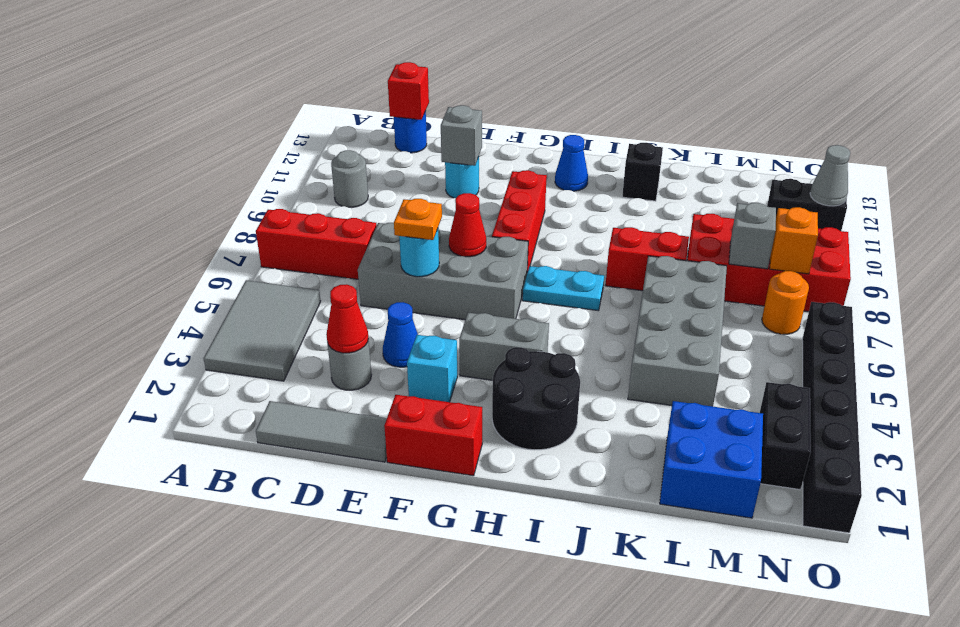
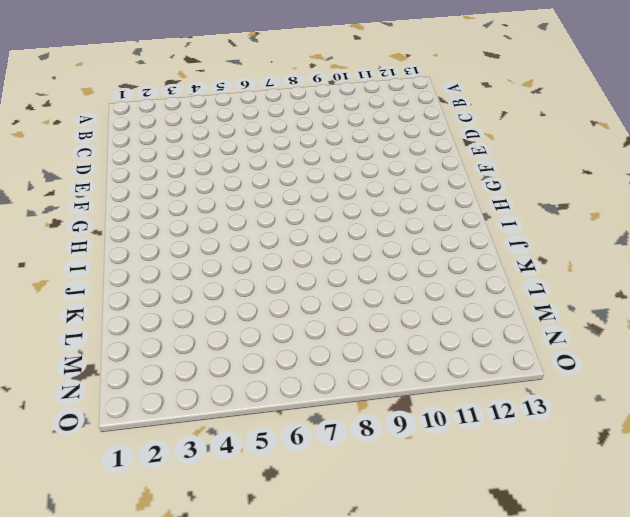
none -> grey tile A3:B5 level 1
none -> red brick A7:C7 level 1
none -> grey round brick B10 level 1
none -> grey tile C1:E1 level 1

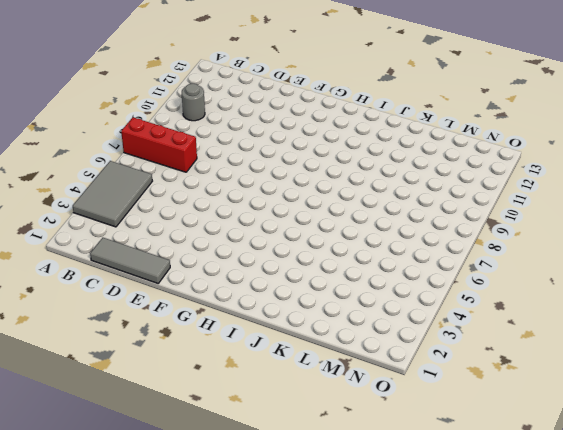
none -> blue round brick C13 level 1
none -> grey round brick D3 level 1
none -> grey brick D6:G7 level 1
none -> blue cone E4 level 1

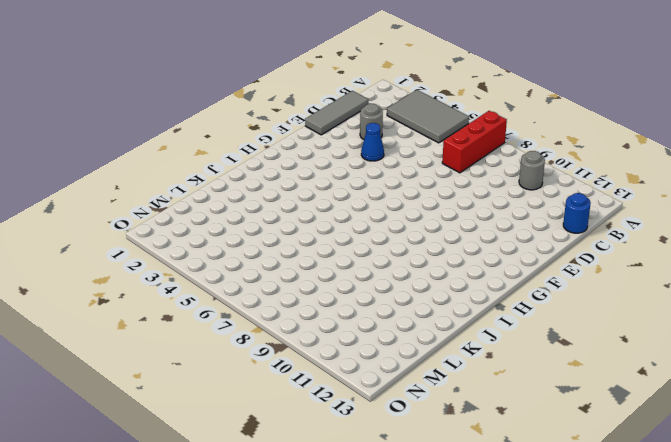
none -> grey brick D6:G7 level 1
none -> cyan round brick E11 level 1
none -> red brick F1:G1 level 1
none -> cyan brick F3 level 1

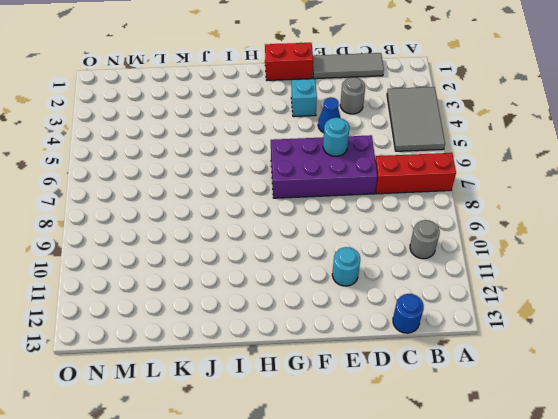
purple brick D6:G7 level 1 -> grey brick D6:G7 level 1
none -> grey brick G4:H4 level 1
none -> red brick G8:G10 level 1
none -> black round brick H2:I3 level 1
none -> cyan plate H7:I7 level 1

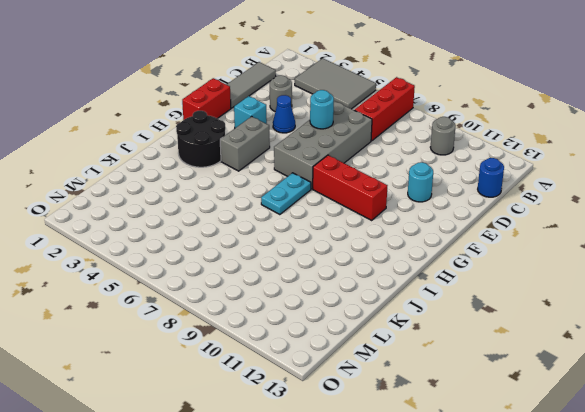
none -> blue cone H12 level 1
none -> red brick J8:K8 level 1
none -> black brick J12 level 1
none -> grey brick K4:L7 level 1

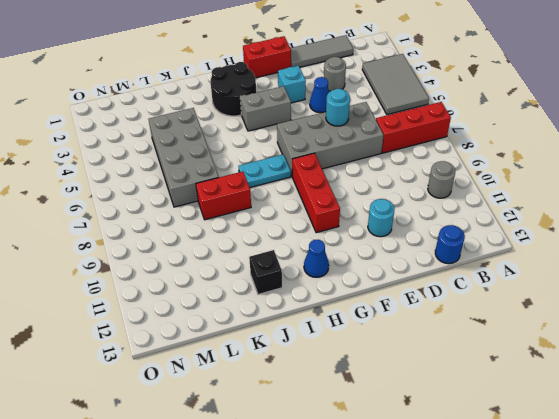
none -> blue brick L1:M2 level 1
none -> red brick L8:O9 level 1
none -> black brick N2:N3 level 1
none -> orange round brick N7 level 1

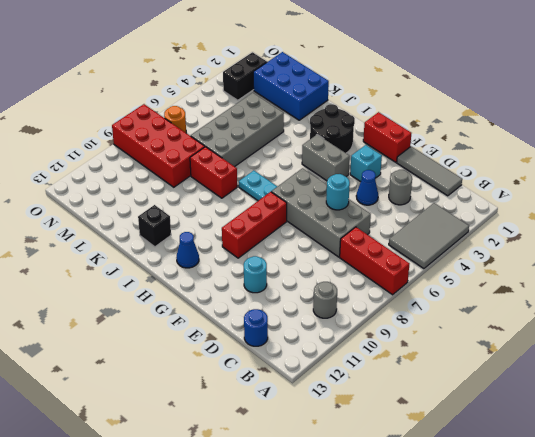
blue brick K1:M2 level 1 -> blue brick L1:M2 level 1
none -> black brick N11:O11 level 1
none -> black brick O1:O6 level 1
none -> red brick C13 level 2
none -> red cone D3 level 2

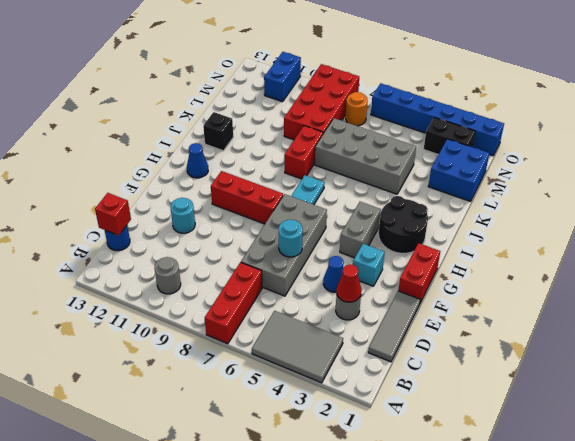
blue brick N11:O11 level 1 -> black brick N11:O11 level 1
blue brick O1:O6 level 1 -> black brick O1:O6 level 1
none -> grey brick E11 level 2
none -> red cone F7 level 2
none -> grey brick M8 level 2
none -> orange brick N8 level 2

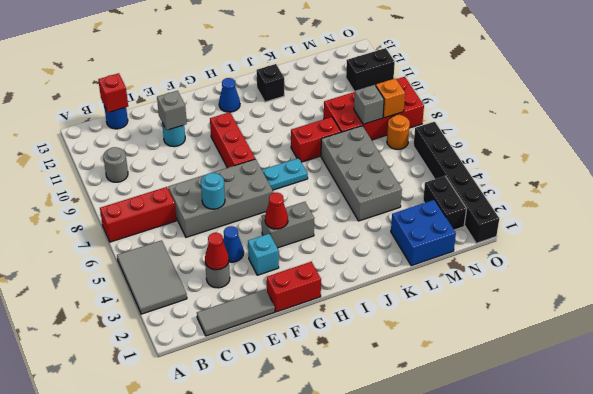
red cone G4 level 2 -> red cone F7 level 2
none -> black round brick H2:I3 level 1
none -> grey cone O11 level 2
none -> orange plate E6 level 3

